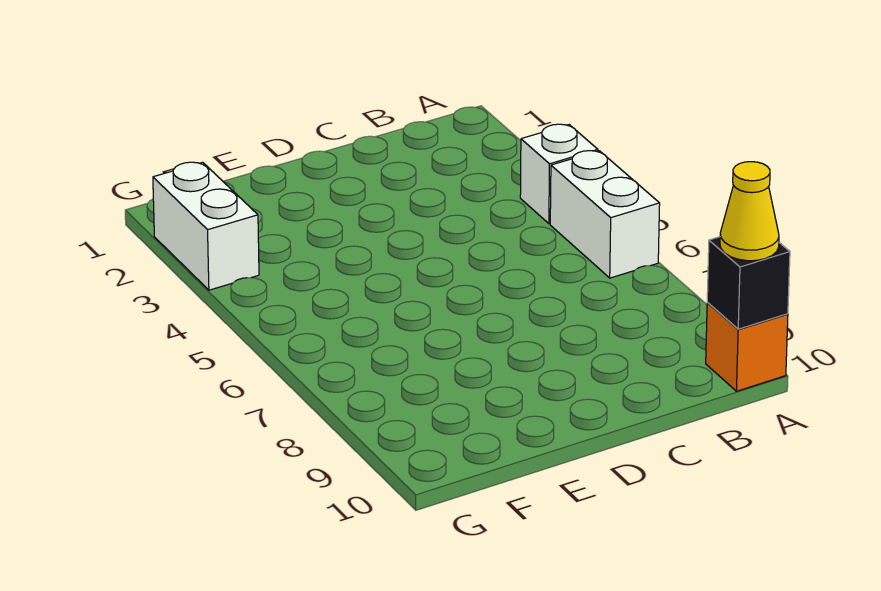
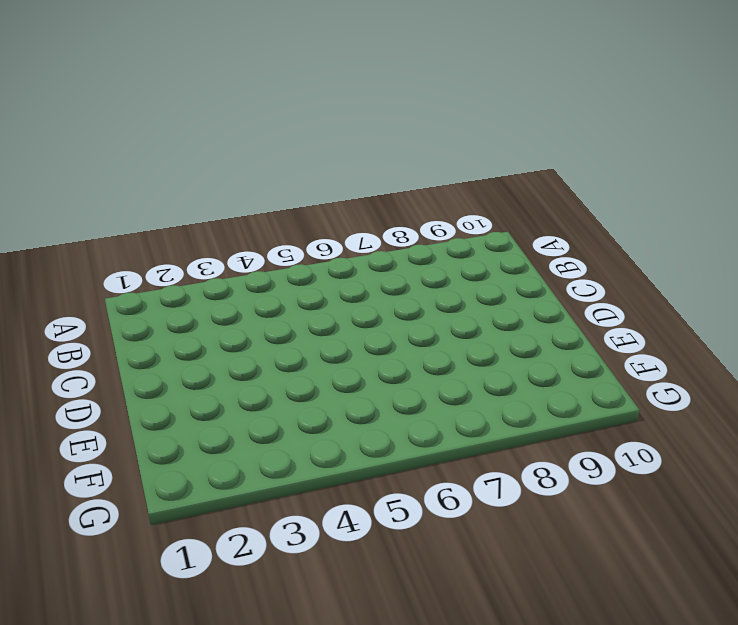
none -> white brick A4 level 1
none -> white brick A5:A6 level 1

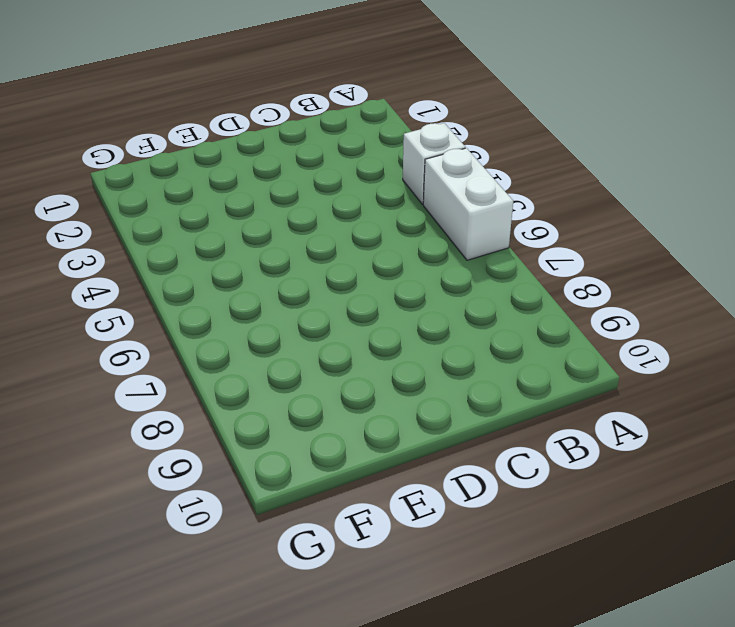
none -> orange brick A10 level 1
none -> white brick G2:G3 level 1

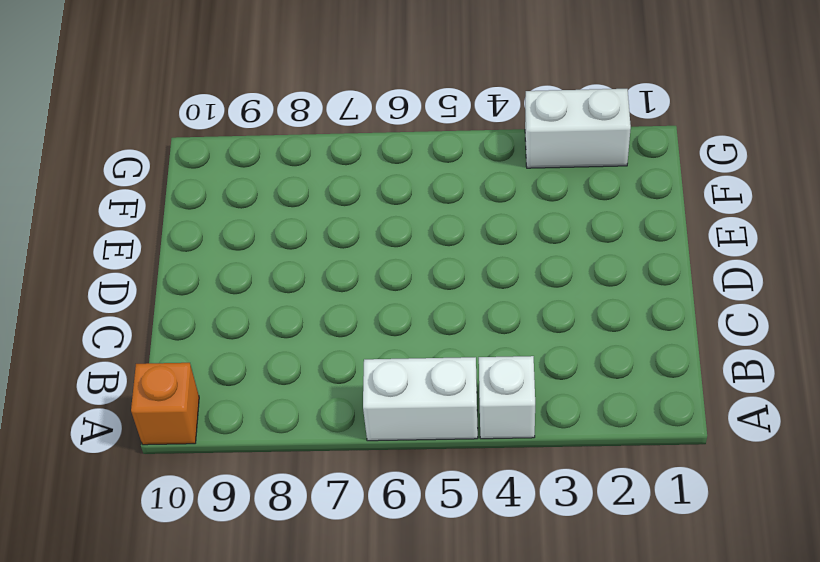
none -> black brick A10 level 2
none -> yellow cone A10 level 3

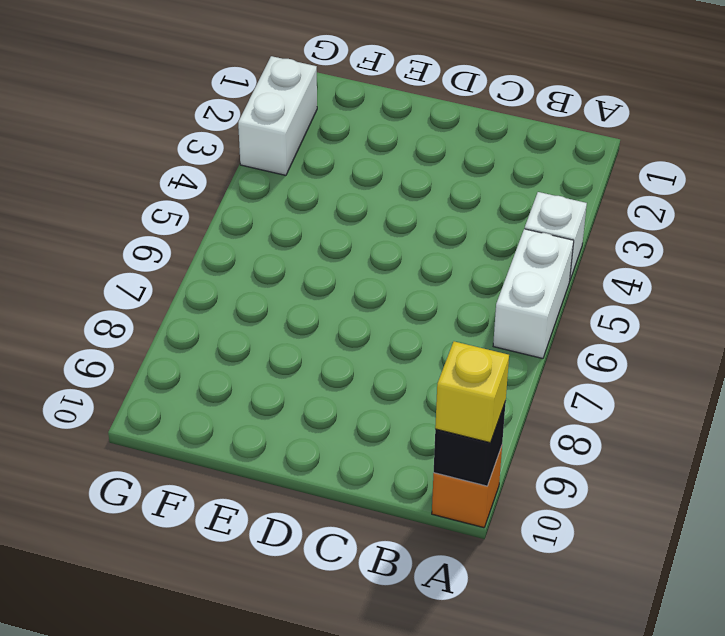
yellow brick A10 level 3 -> yellow cone A10 level 3

